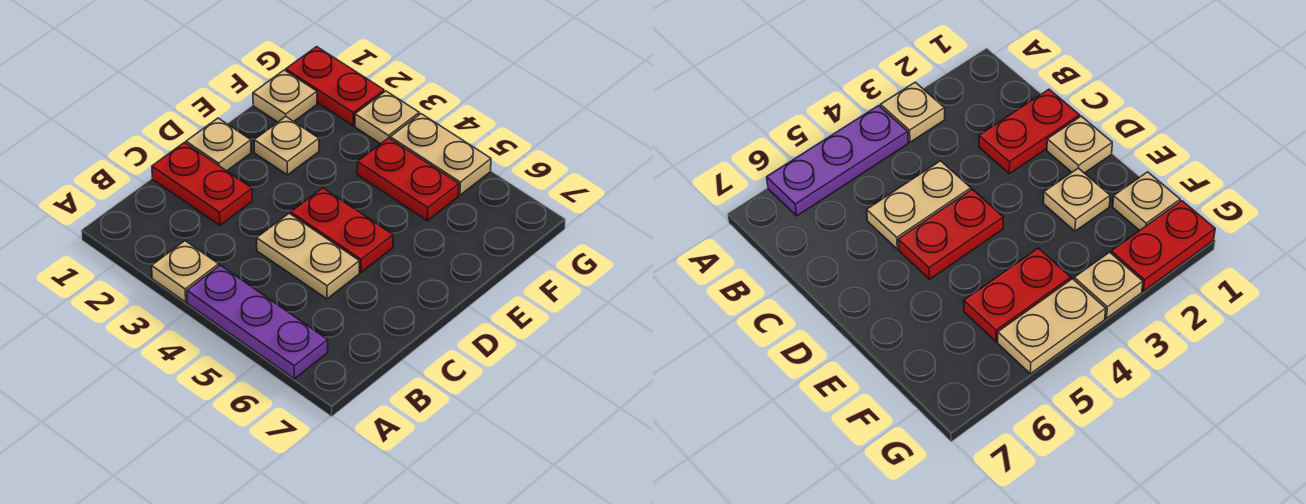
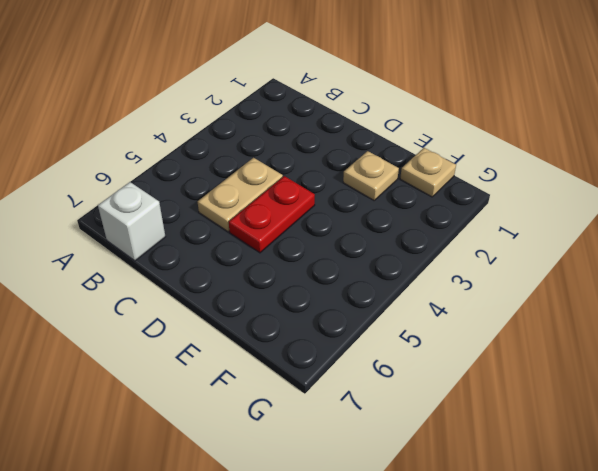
white brick B7 level 1 -> none
none -> tan plate A3 level 1
none -> purple plate A4:A6 level 1
none -> red plate C1:C2 level 1

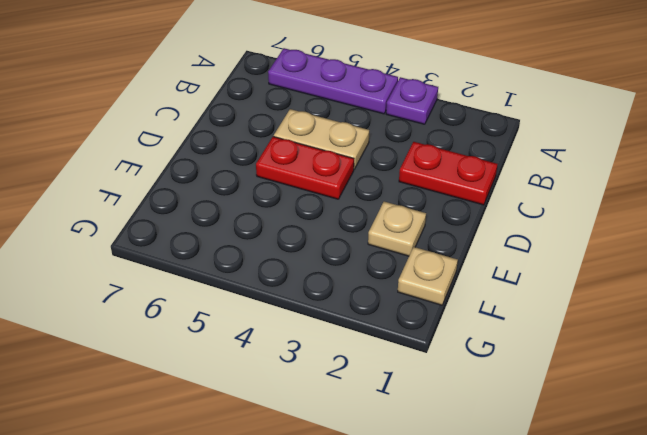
purple plate A3 level 1 -> tan plate A3 level 1
none -> tan plate D1 level 1
none -> red plate F4:F5 level 1
none -> red plate G1:G2 level 1

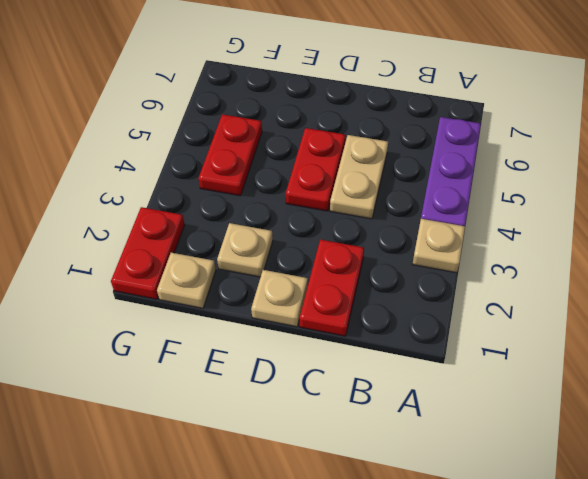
none -> tan plate G3 level 1
none -> tan plate G4:G5 level 1

